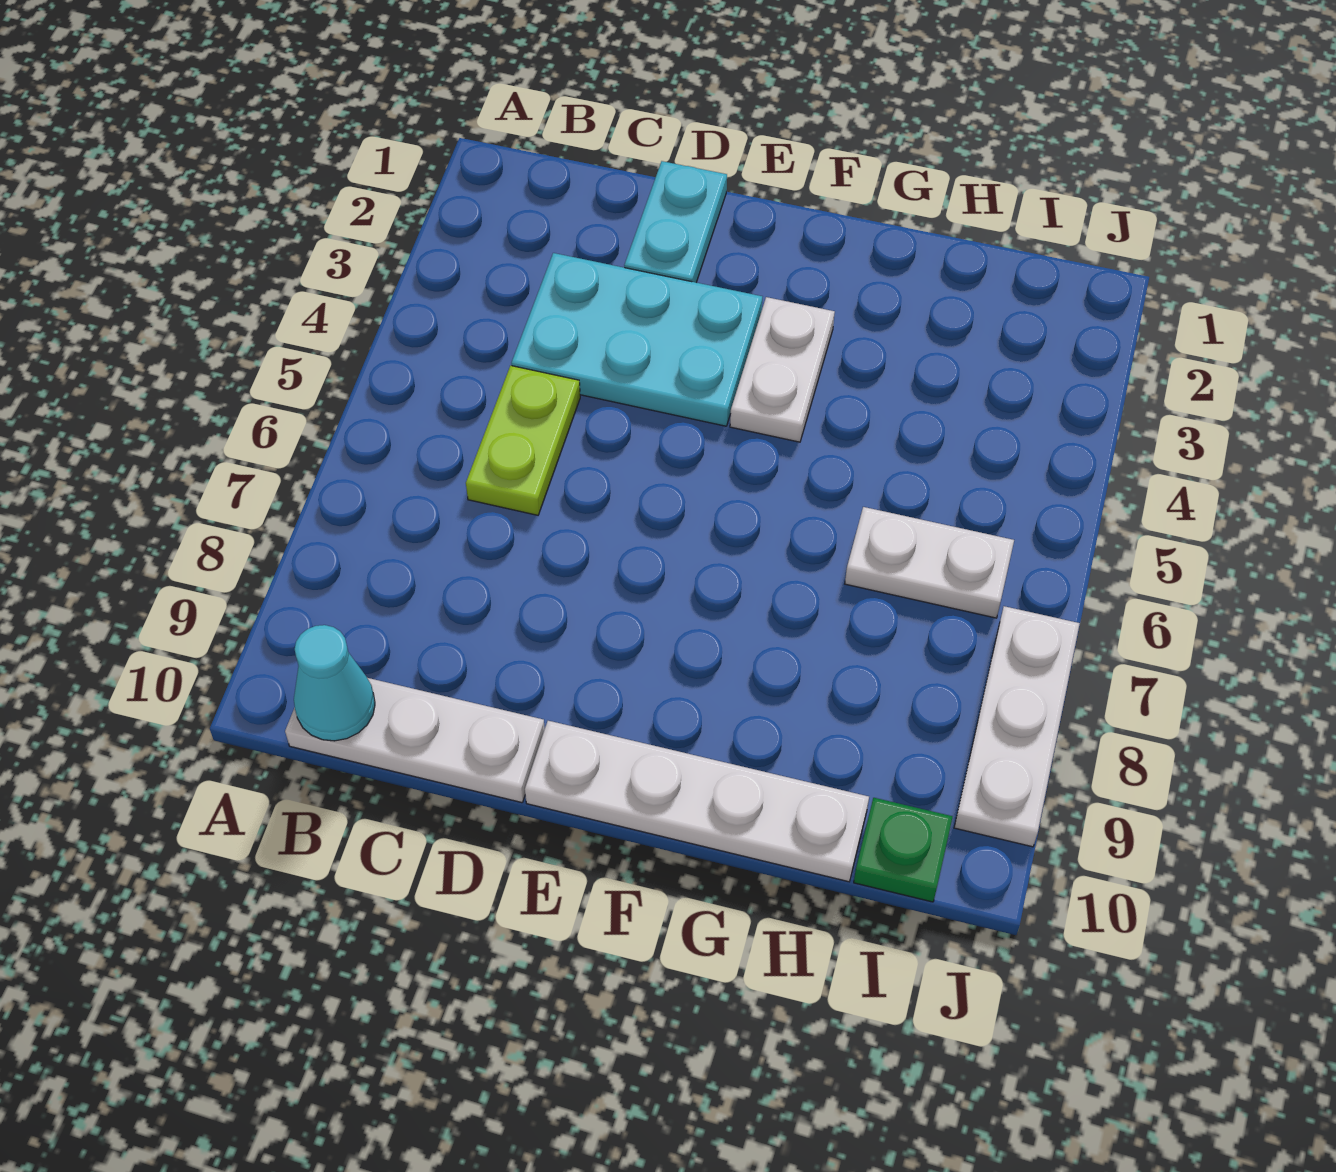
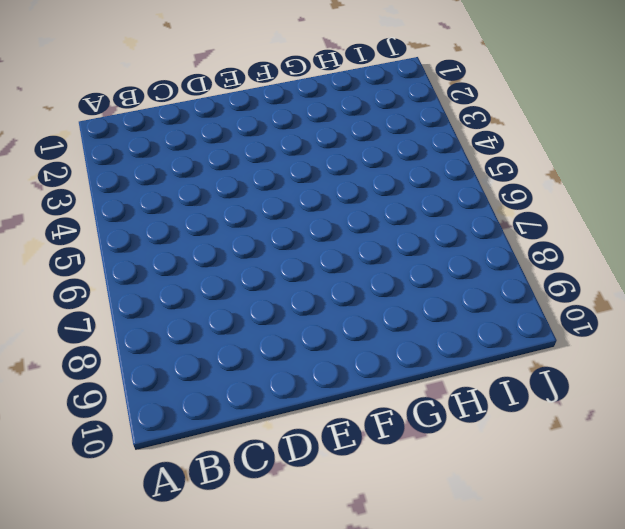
none -> white plate B10:D10 level 1
none -> cyan plate C3:E4 level 1

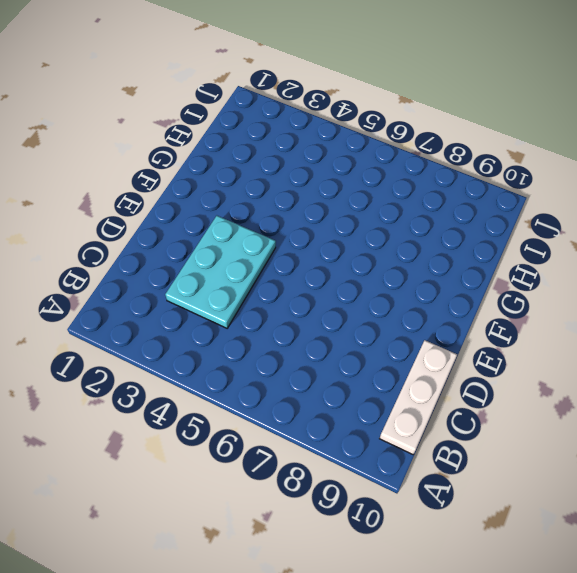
none -> lime plate C5:C6 level 1
none -> cyan plate D1:D2 level 1

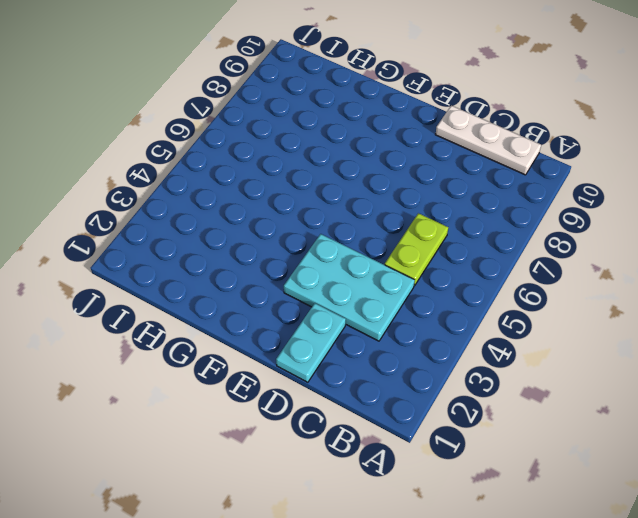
none -> white plate E10:H10 level 1
none -> white plate F3:F4 level 1

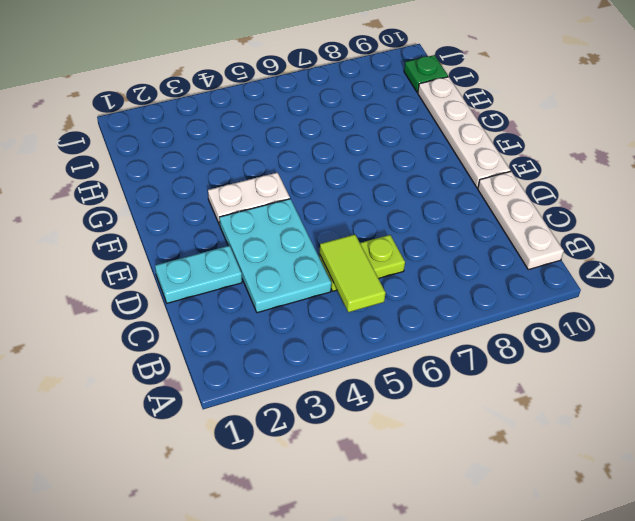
lime tile B5:C5 level 2 -> none
none -> white plate H6:I6 level 1
none -> white plate J7:J9 level 1

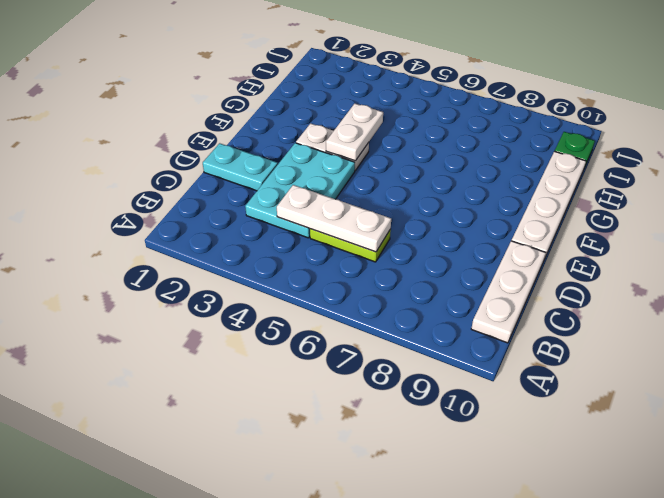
white plate C4:C6 level 2 -> white plate J7:J9 level 1
white plate F4:G4 level 2 -> white plate H6:I6 level 1
none -> cyan cone B10 level 2

